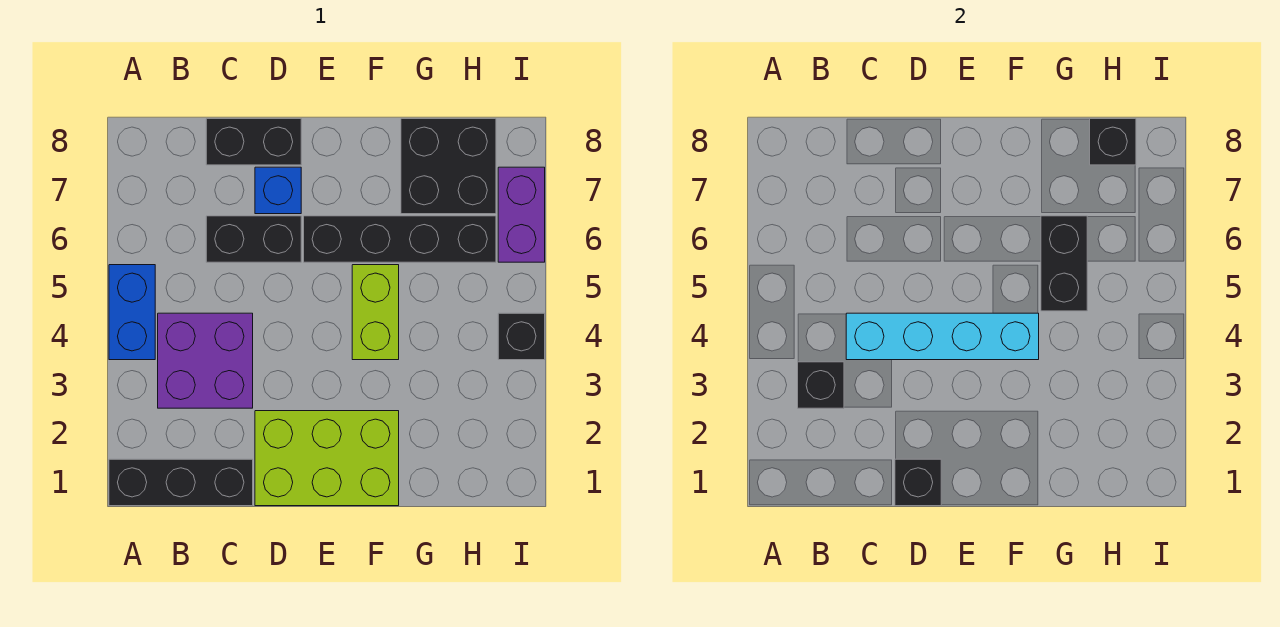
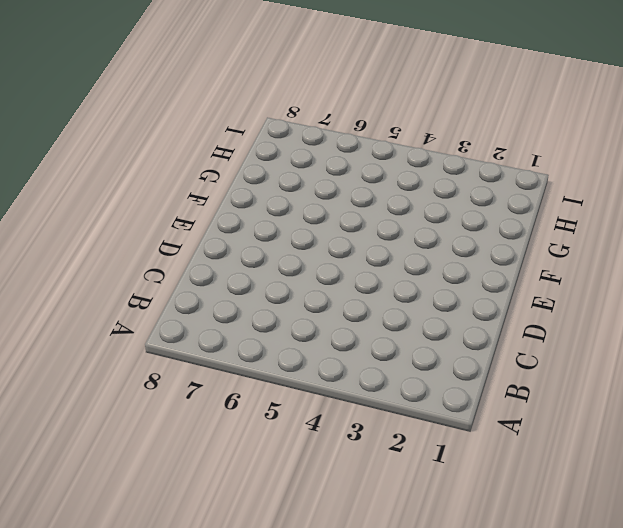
none -> black brick A1:C1 level 1
none -> blue brick A4:A5 level 1
none -> purple brick B3:C4 level 1

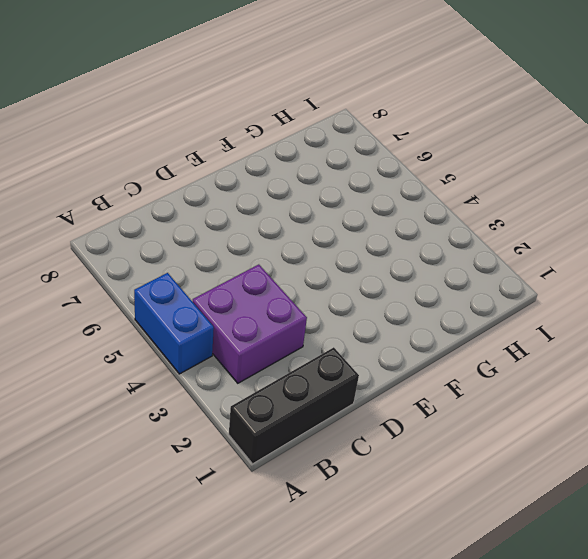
none -> black brick C6:D6 level 1
none -> black brick C8:D8 level 1
none -> lime brick D1:F2 level 1

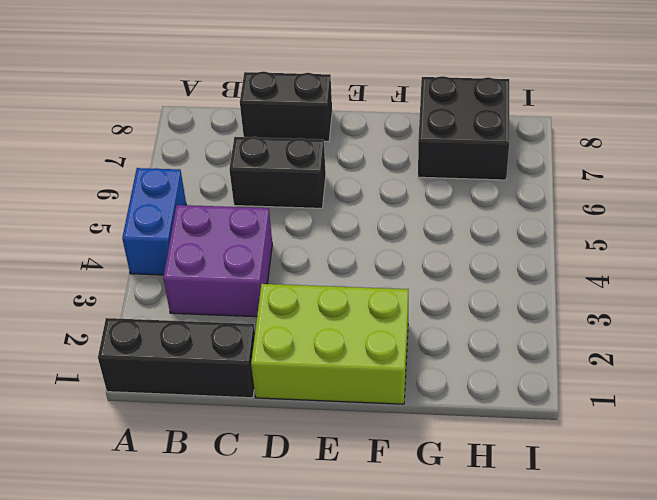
none -> blue brick D7 level 1
none -> black brick E6:H6 level 1
none -> lime brick F4:F5 level 1

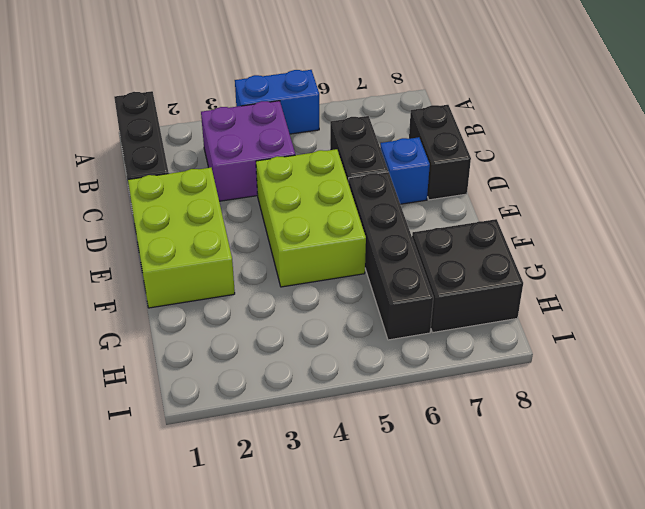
lime brick D4:F5 level 1 -> lime brick F4:F5 level 1
none -> black brick I4 level 1
none -> purple brick I6:I7 level 1
none -> black brick B3 level 2

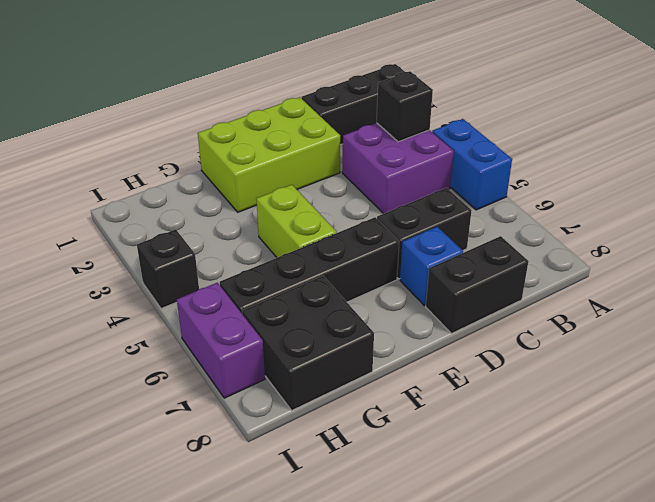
none -> cyan brick C4:F4 level 2
none -> black brick D1 level 2
none -> black brick G5:G6 level 2

